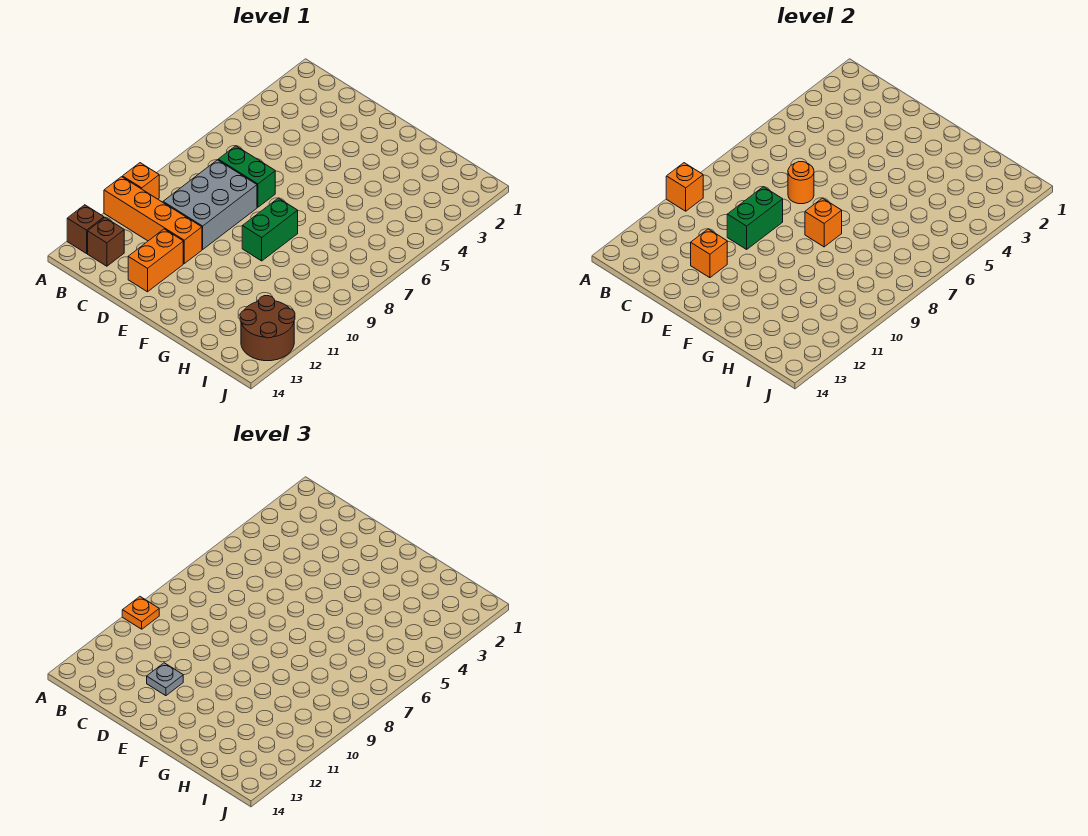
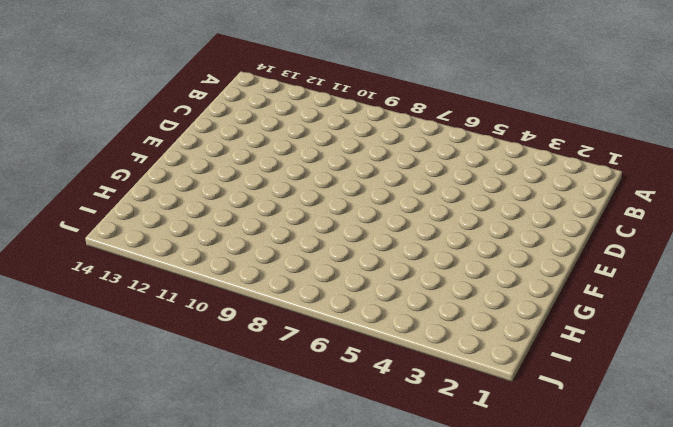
none -> orange brick A10 level 1
none -> orange brick A11:D11 level 1
none -> brown brick A13 level 1

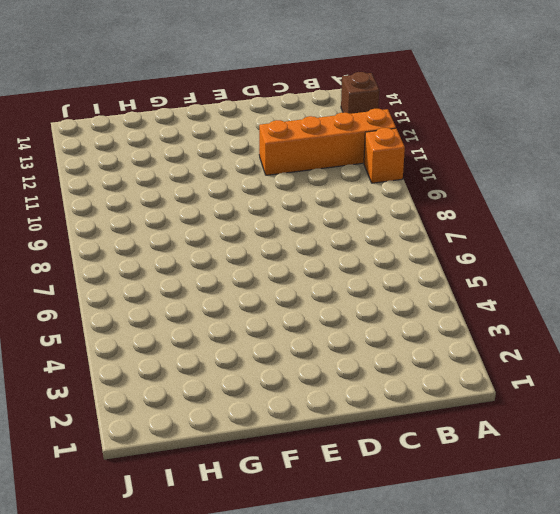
none -> brown brick B13 level 1
none -> green brick C7:D7 level 1
none -> grey brick C8:D10 level 1

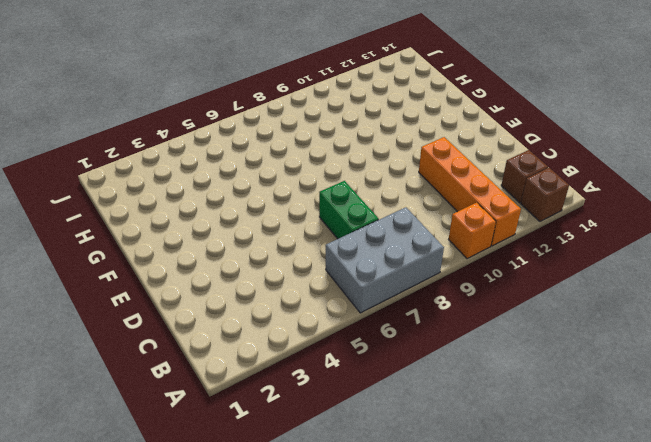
grey brick A6:B8 level 1 -> grey brick C8:D10 level 1
none -> orange brick D12:D13 level 1
none -> green brick F8:F9 level 1
none -> brown round brick I12:J13 level 1

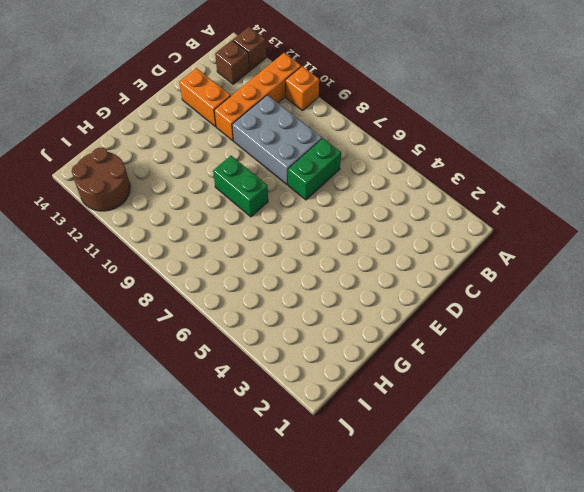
none -> orange brick A10 level 2
none -> orange round brick D7 level 2
none -> green brick D9:D10 level 2

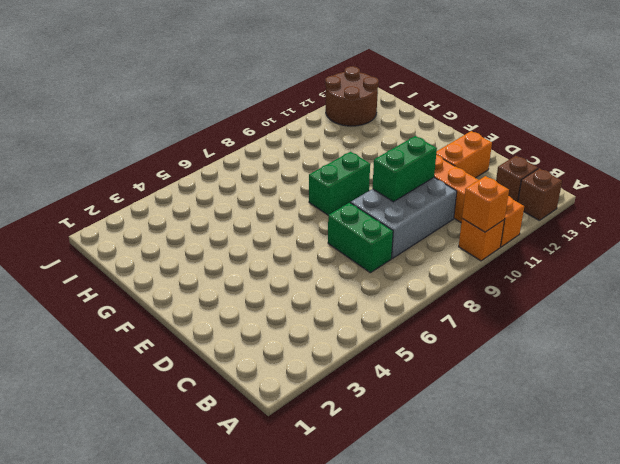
none -> orange round brick D7 level 2
none -> orange brick D12 level 2
none -> orange brick F8 level 2

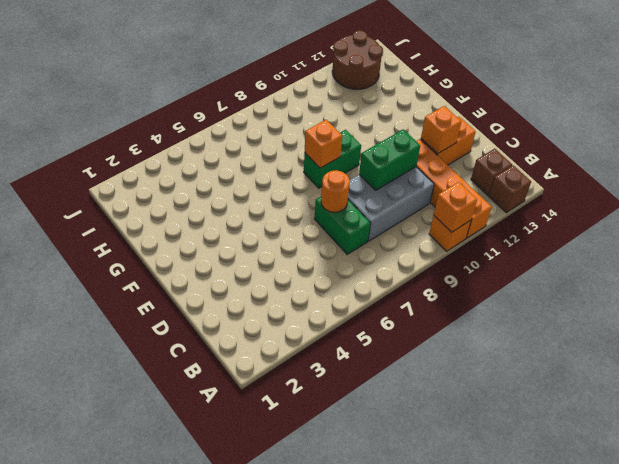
none -> orange plate A10 level 3
none -> grey plate D12 level 3

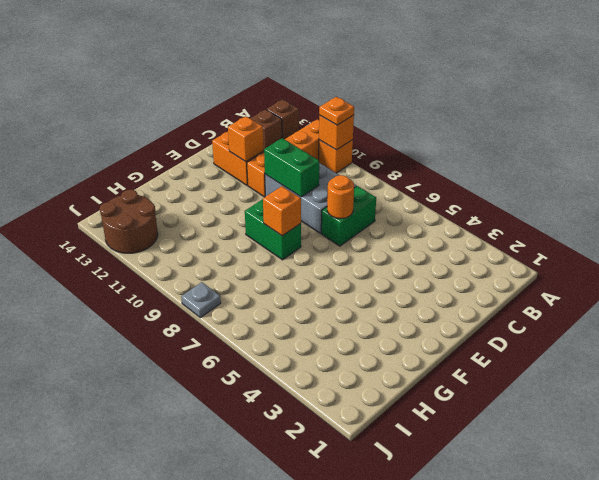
grey plate J8 level 1 -> grey plate D12 level 3

